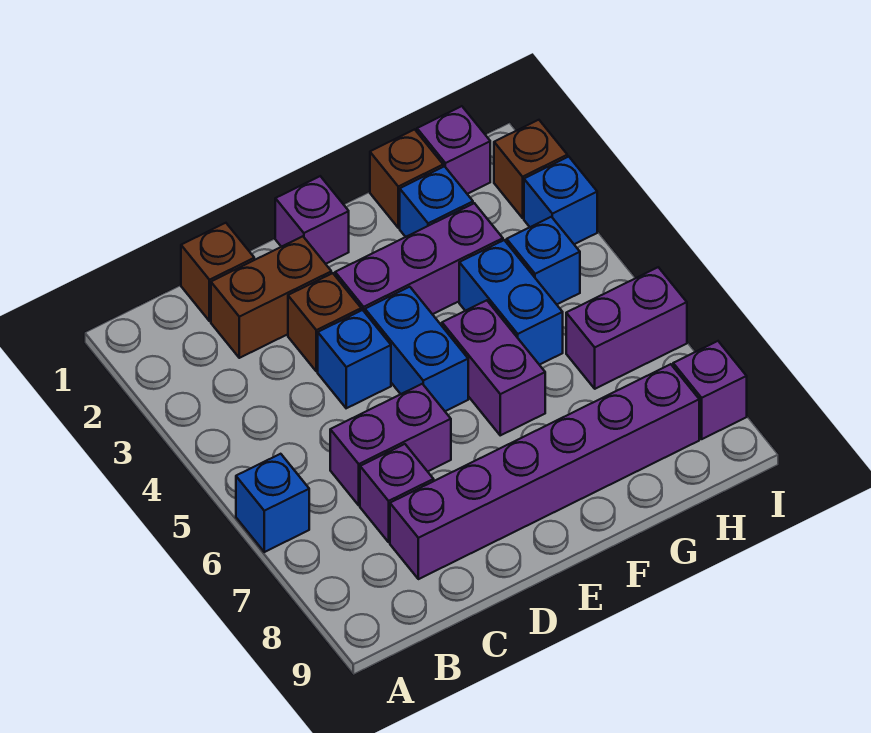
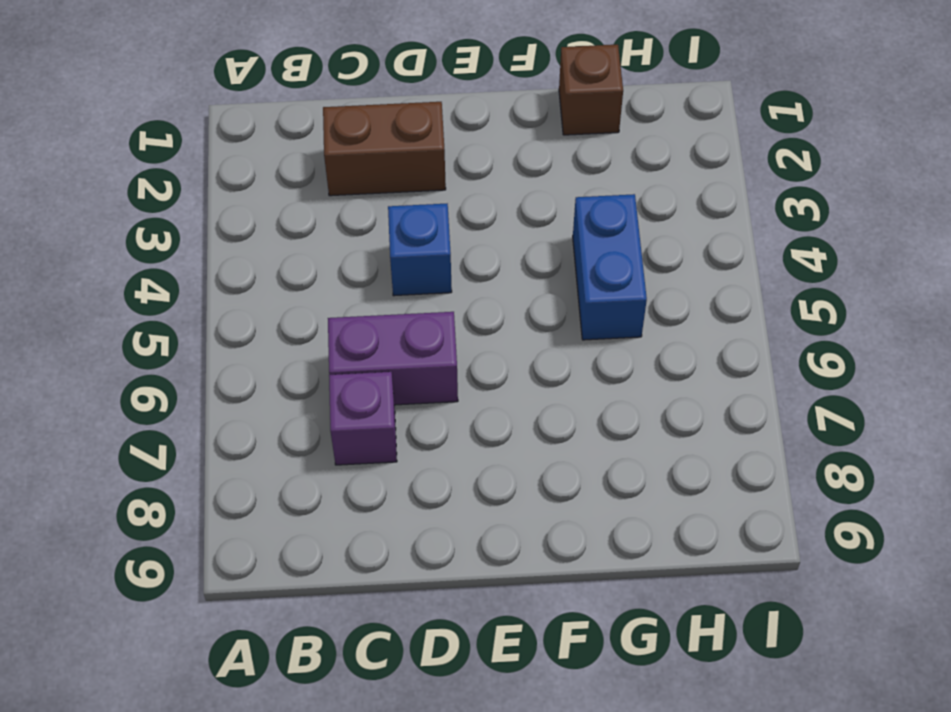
none -> blue brick A6 level 1
none -> brown brick C1 level 1
none -> purple brick C8:H8 level 1

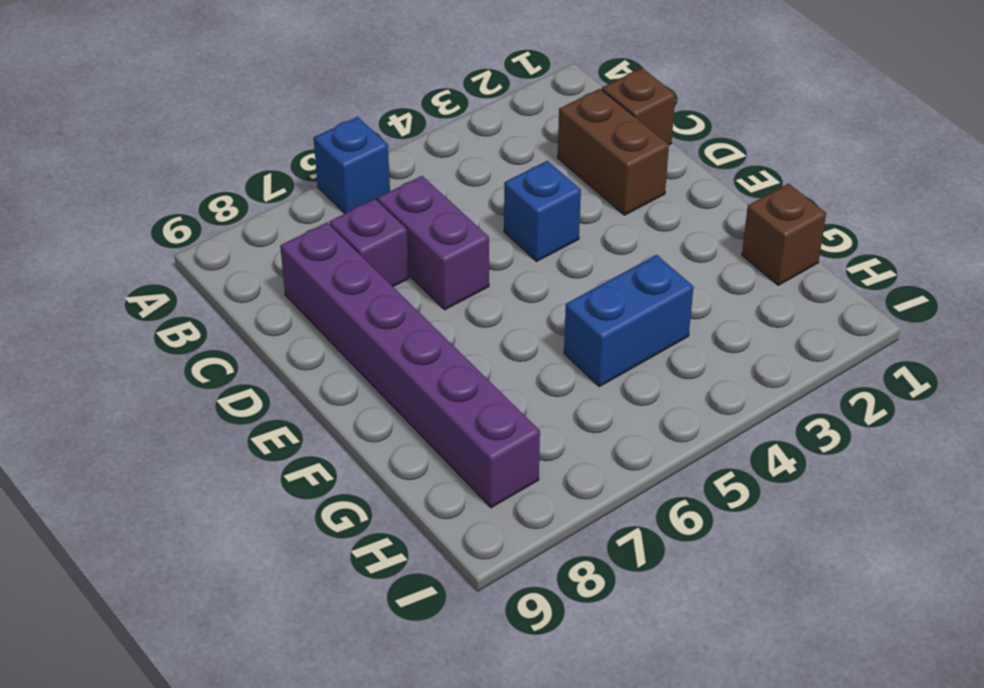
none -> brown brick D3 level 1
none -> purple brick E1 level 1
none -> purple brick E3:G3 level 1

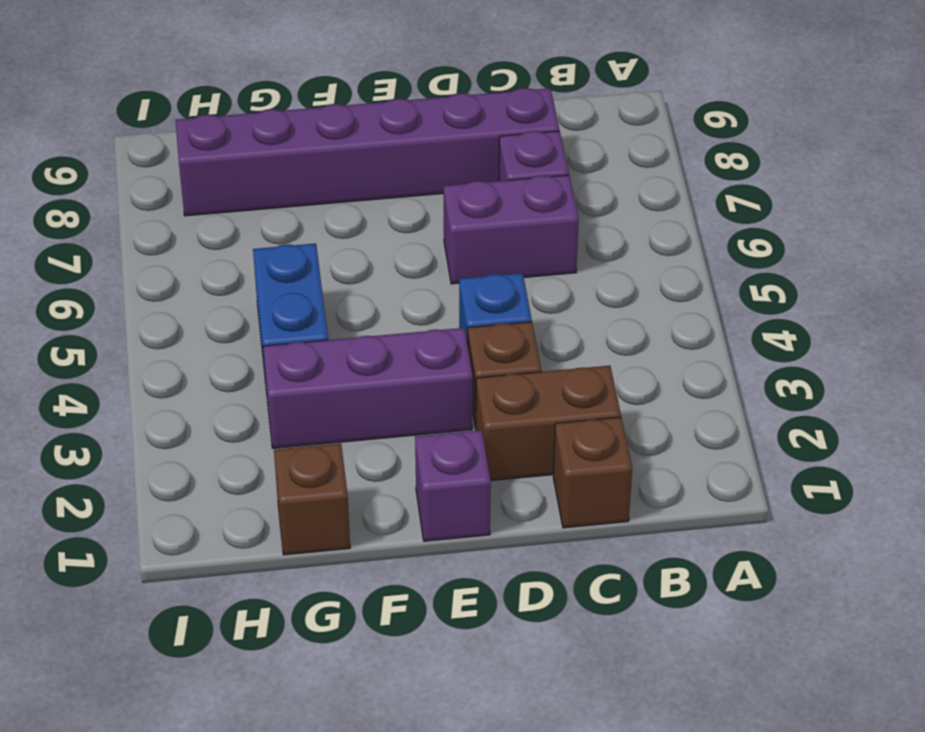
none -> blue brick A6 level 1
none -> blue brick E4:E5 level 1
none -> purple brick F5:F6 level 1

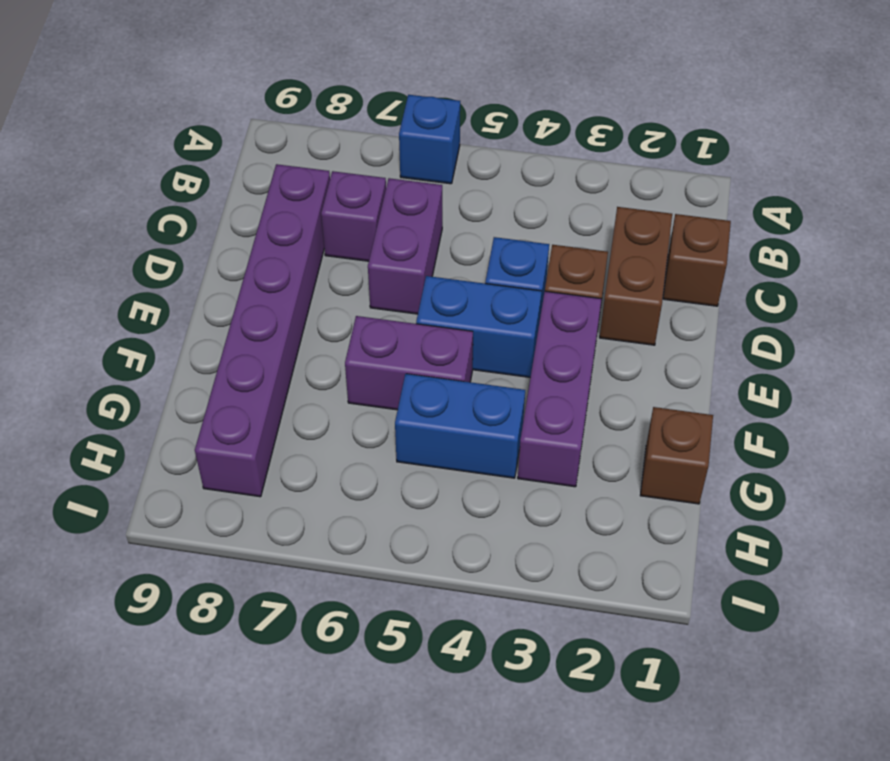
none -> purple brick E1 level 1
none -> blue brick G2 level 1
none -> purple brick H1 level 1

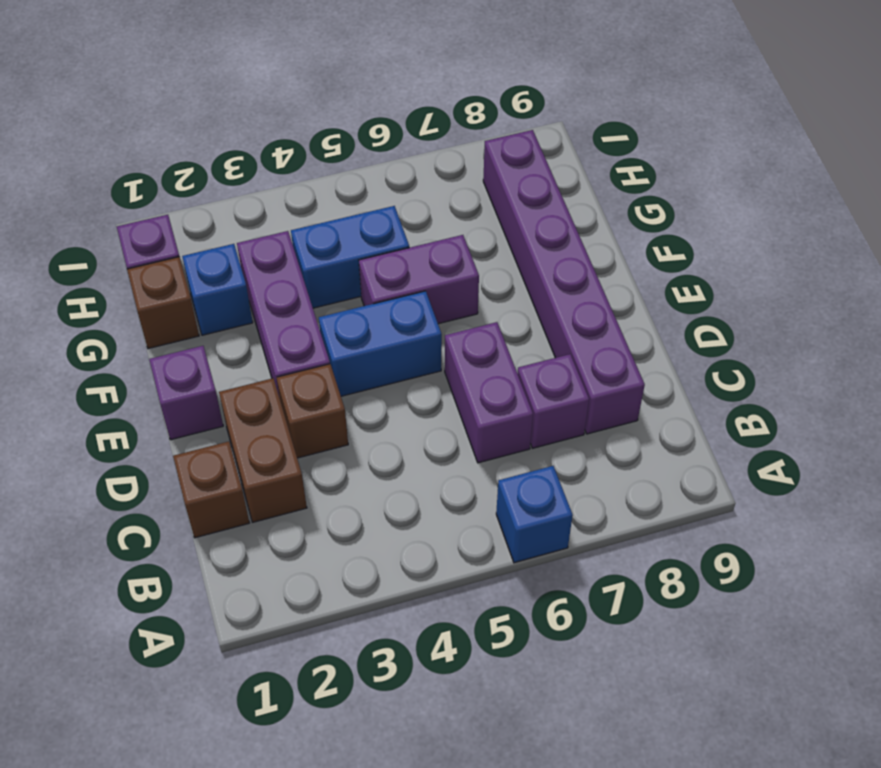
none -> blue brick D4 level 1
none -> blue brick H4 level 1
none -> purple brick H6:I6 level 1

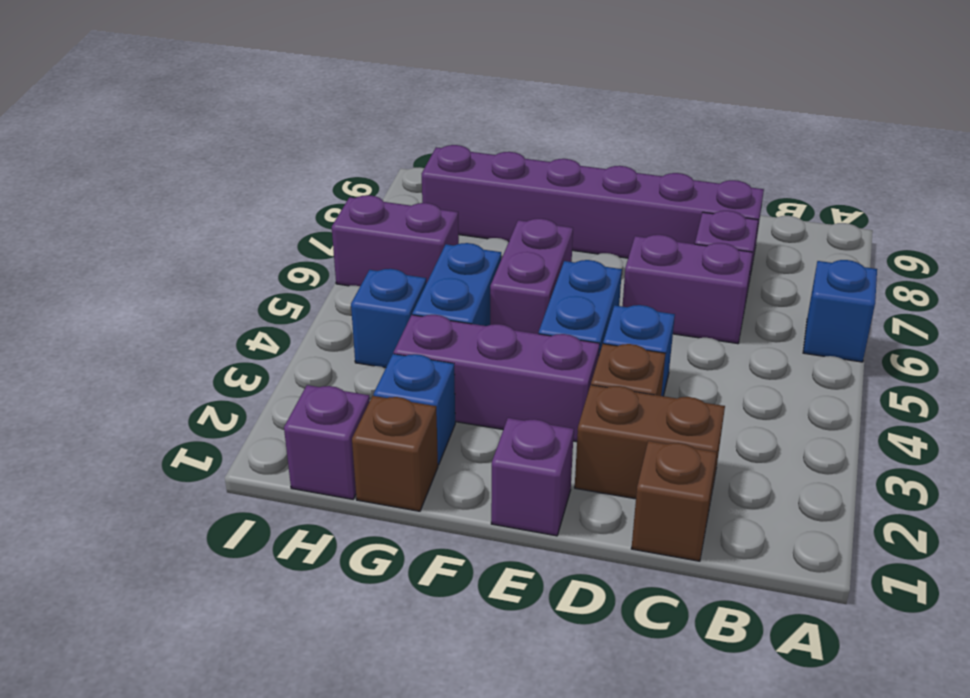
none -> brown brick I2 level 1
none -> blue brick I3 level 1
none -> purple brick I8 level 1

